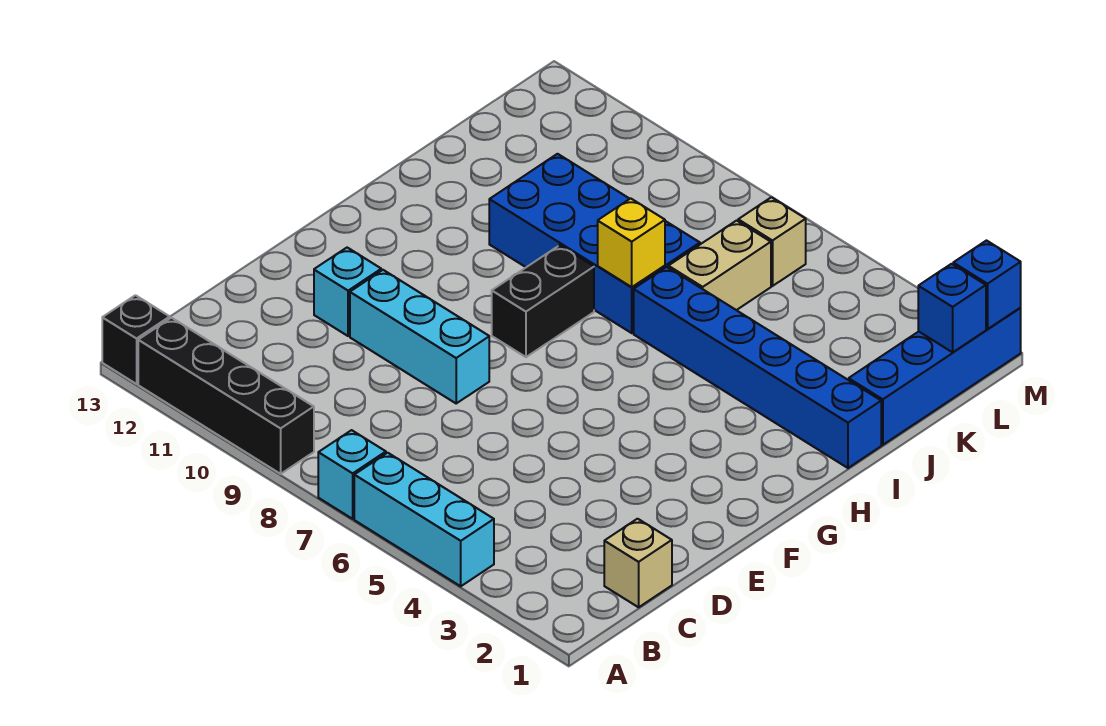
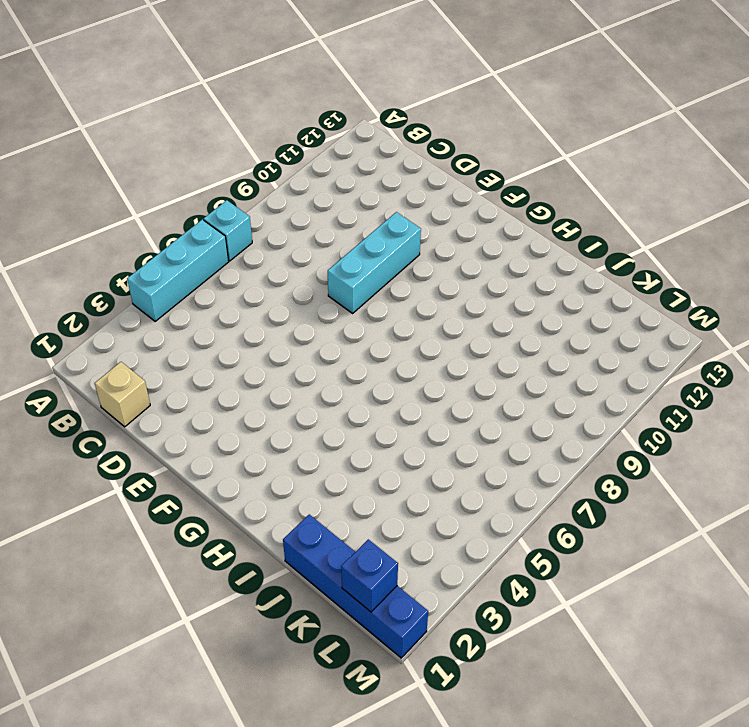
none -> black brick A9:A12 level 1
none -> black brick A13 level 1
none -> cyan brick E11 level 1

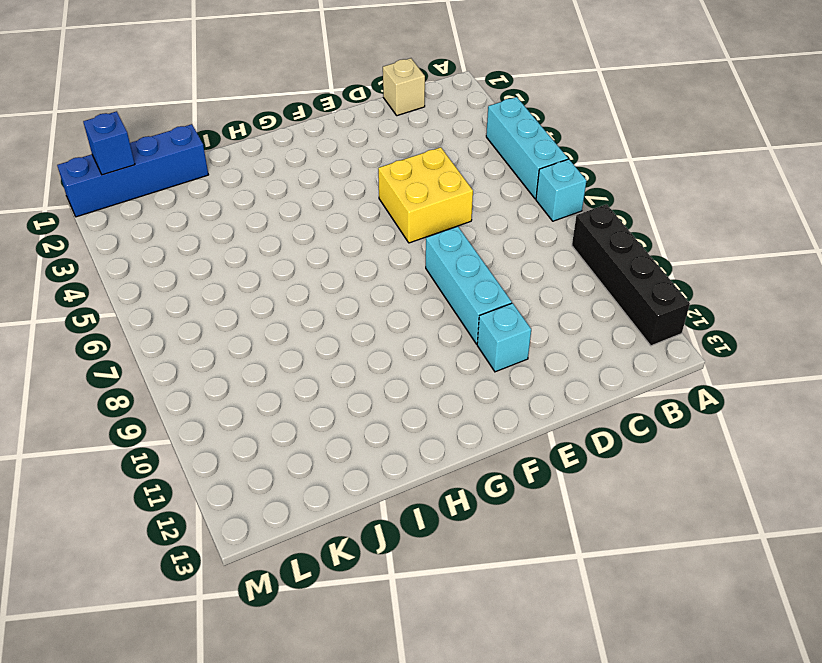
yellow brick D5:E6 level 1 -> none
none -> black brick A13 level 1
none -> black brick G8:H8 level 1
none -> blue brick I1:I6 level 1

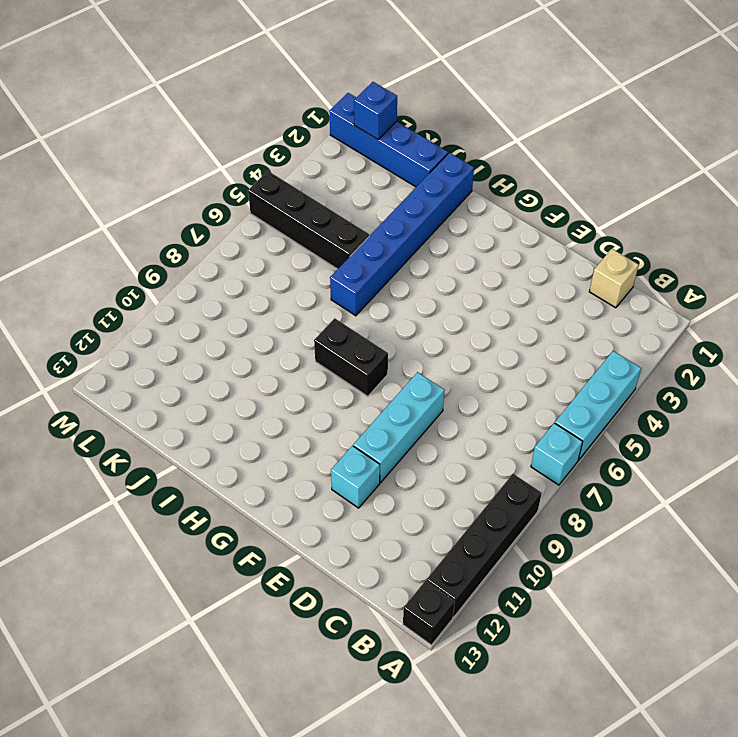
black brick J5:M5 level 1 -> none
none -> blue brick I7:J10 level 1
none -> tan brick J6:K6 level 1
none -> tan brick L6 level 1

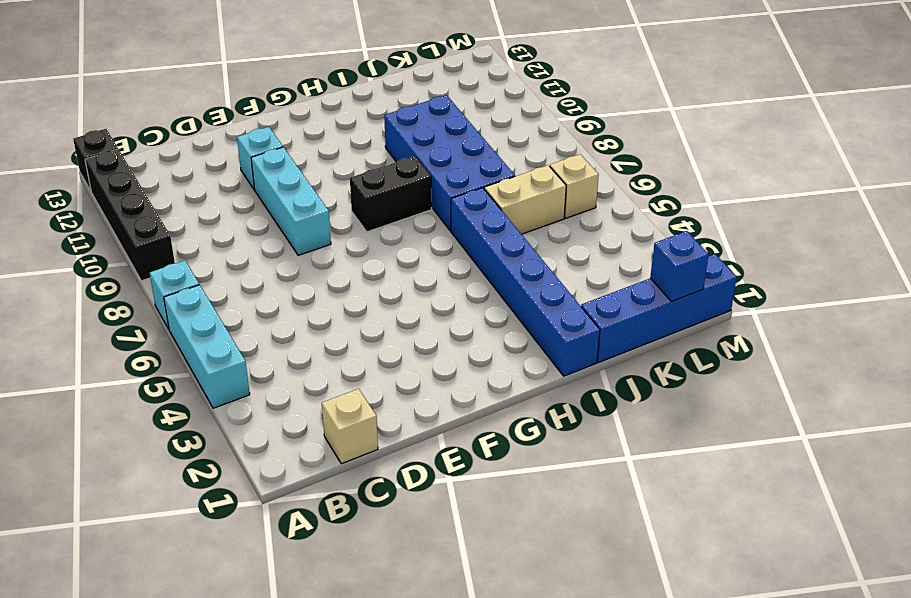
none -> yellow brick I7 level 2
none -> blue brick M1 level 2

